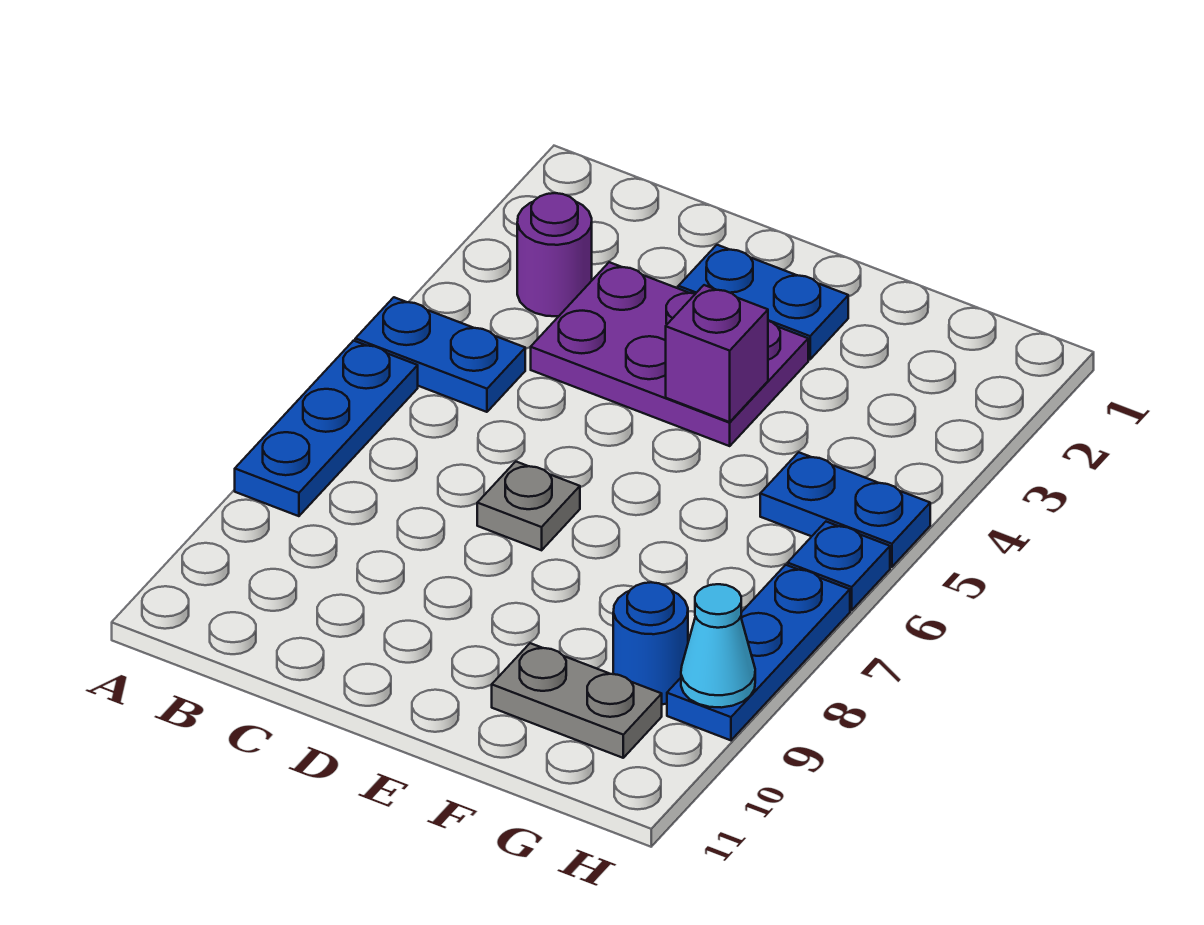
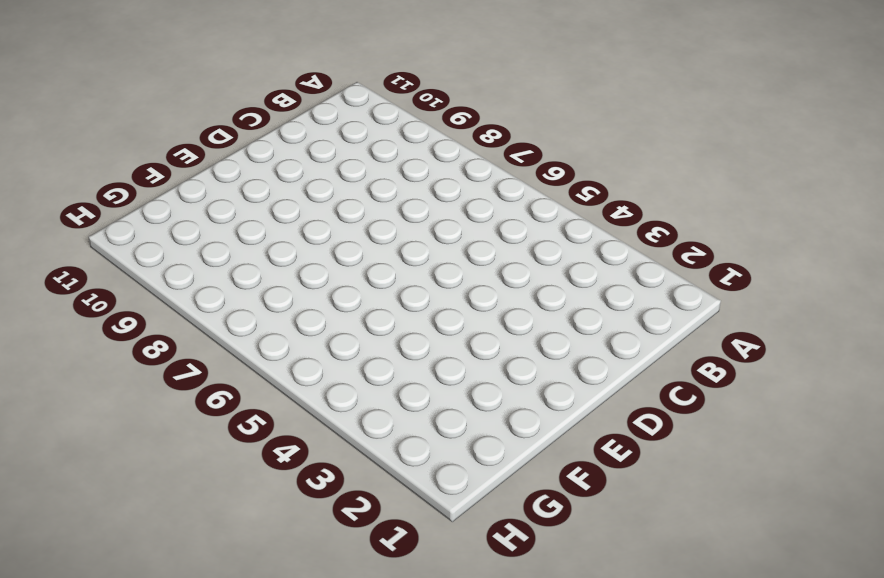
none -> blue plate A5:B5 level 1
none -> blue plate A6:A8 level 1
none -> purple round brick B3 level 1

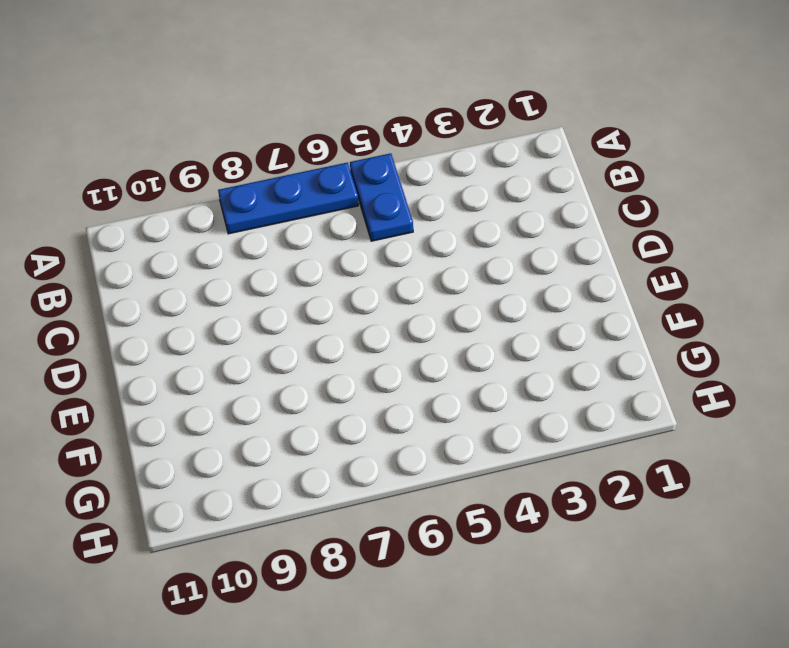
none -> purple round brick B3 level 1
none -> purple plate C3:E4 level 1
none -> blue plate D2:E2 level 1

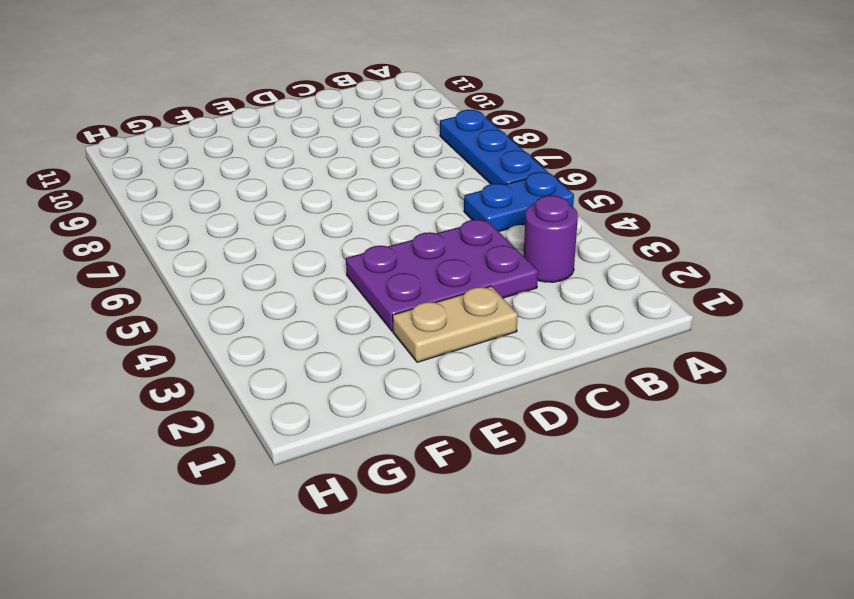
tan plate D2:E2 level 1 -> blue plate D2:E2 level 1
none -> grey plate D7 level 1
none -> grey plate F10:G10 level 1
none -> blue plate G5:H5 level 1

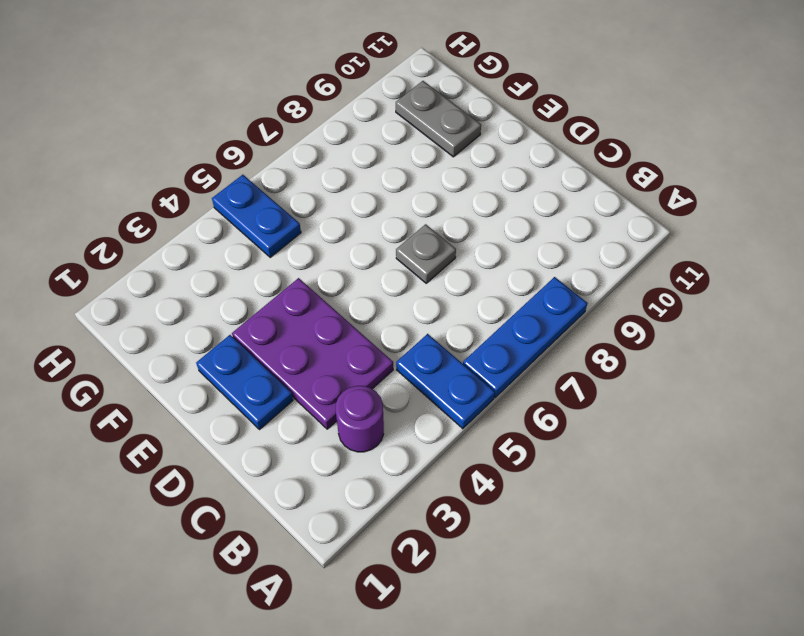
none -> blue round brick G9 level 1
none -> blue plate H6 level 1
none -> blue plate H7:H9 level 1

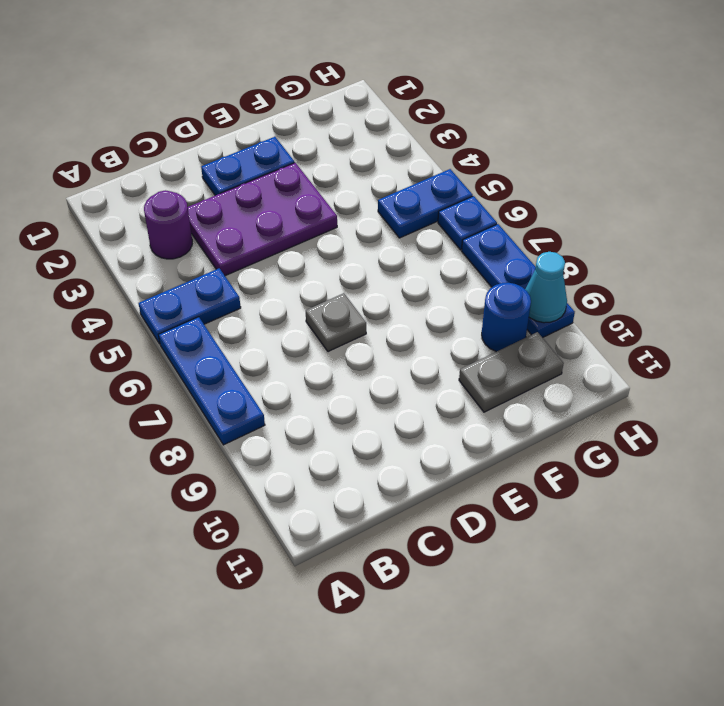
none -> purple brick E4 level 2

